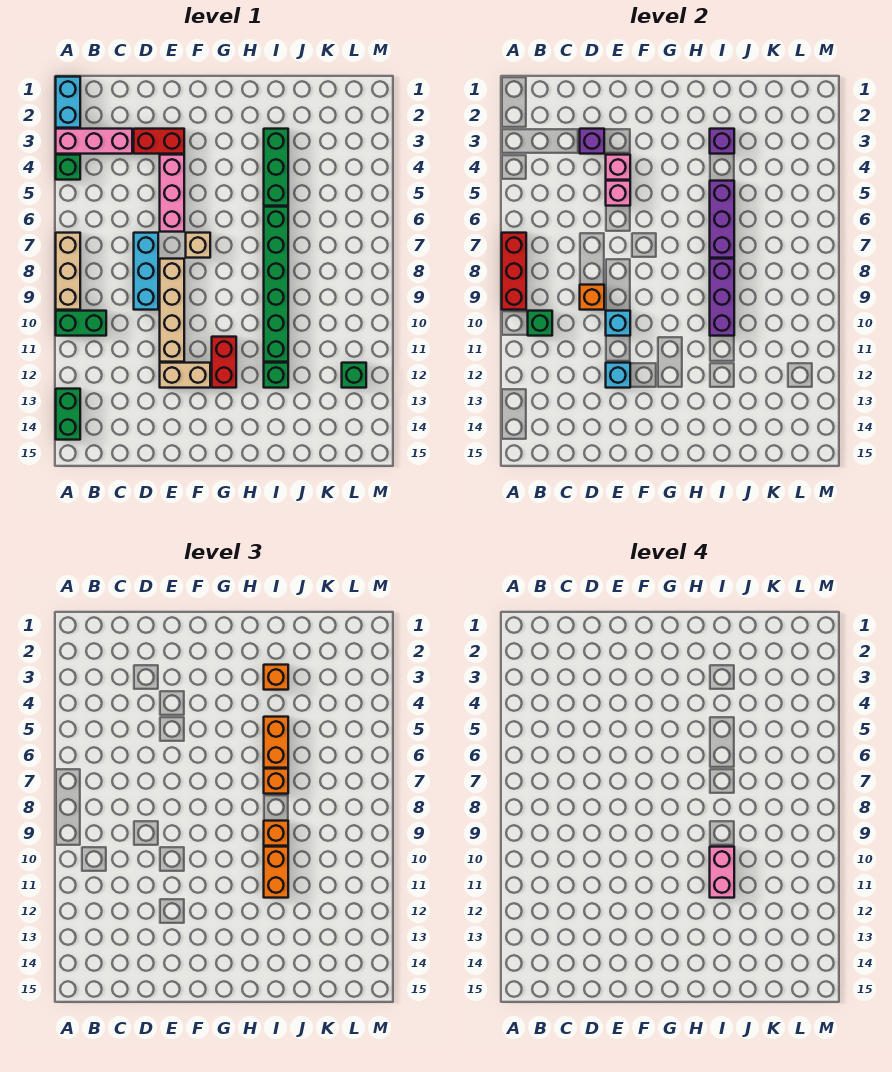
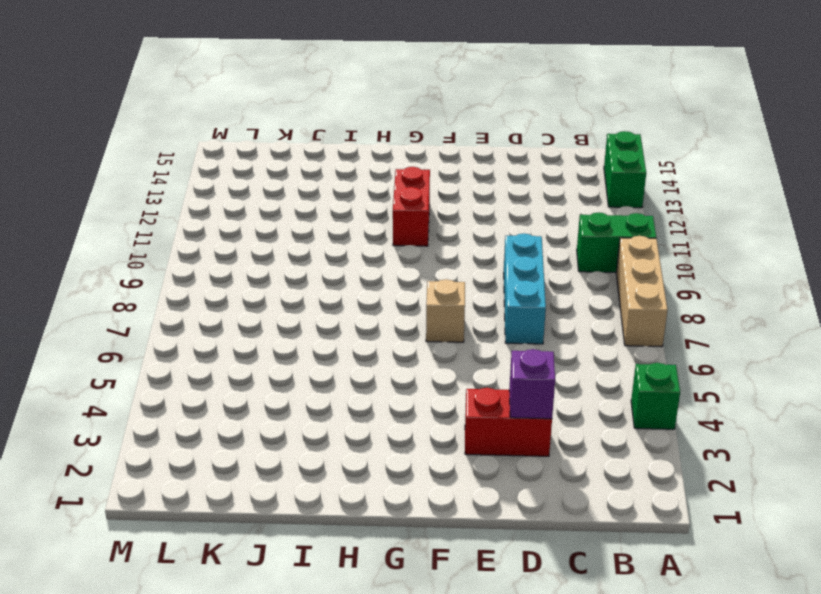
none -> cyan brick A1:A2 level 1
none -> pink brick A3:C3 level 1
none -> pink brick E4:E6 level 1
none -> tan brick E8:E11 level 1

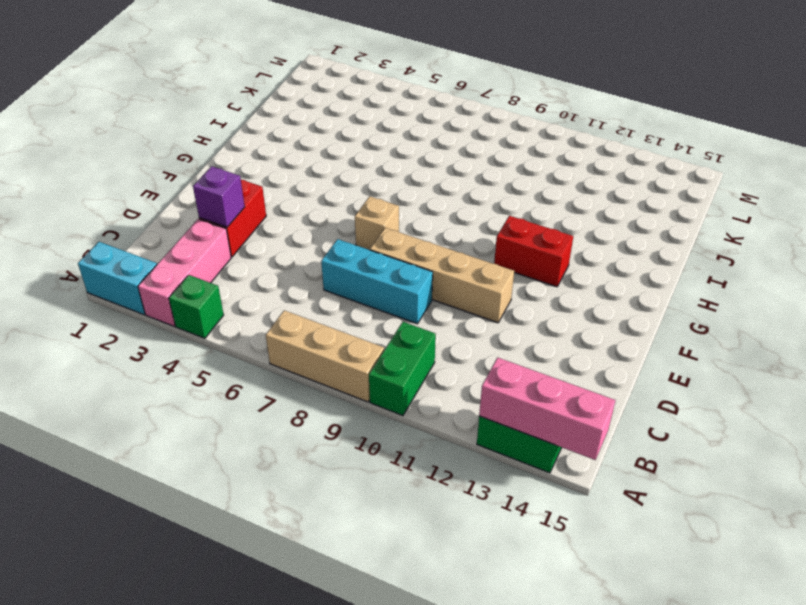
pink brick A13:A15 level 2 -> pink brick E4:E6 level 1
none -> tan brick E12:F12 level 1
none -> green brick I3:I5 level 1
none -> green brick I6:I11 level 1
none -> green brick I12 level 1

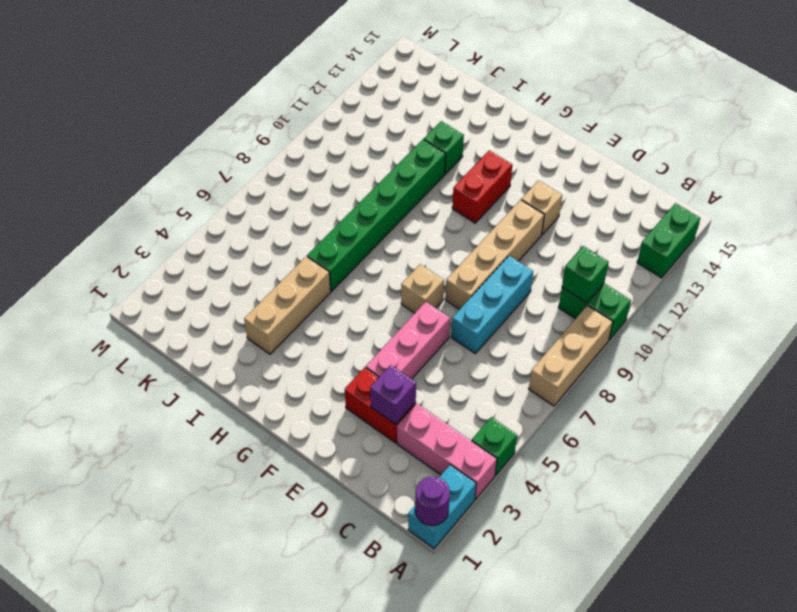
purple round brick A1 level 2 -> none
tan brick E12 level 1 -> tan brick E12:F12 level 1
tan brick I3:I5 level 1 -> green brick I3:I5 level 1
none -> green brick L12 level 1
none -> red brick A7:A9 level 2
none -> orange brick D9 level 2
none -> pink brick E4 level 2

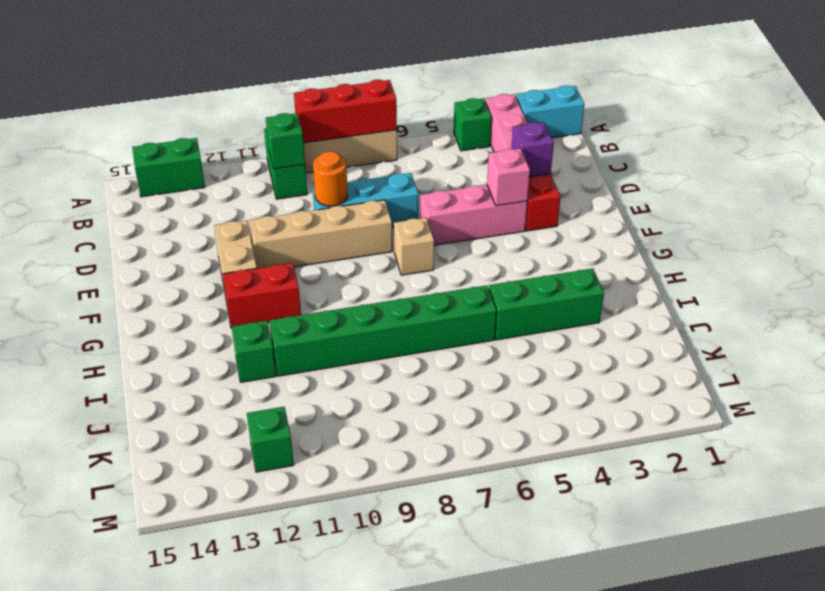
orange round brick D9 level 2 -> orange brick D9 level 2
none -> pink brick E5 level 2
none -> cyan brick E10 level 2
none -> cyan brick E12 level 2
none -> purple brick I3 level 2

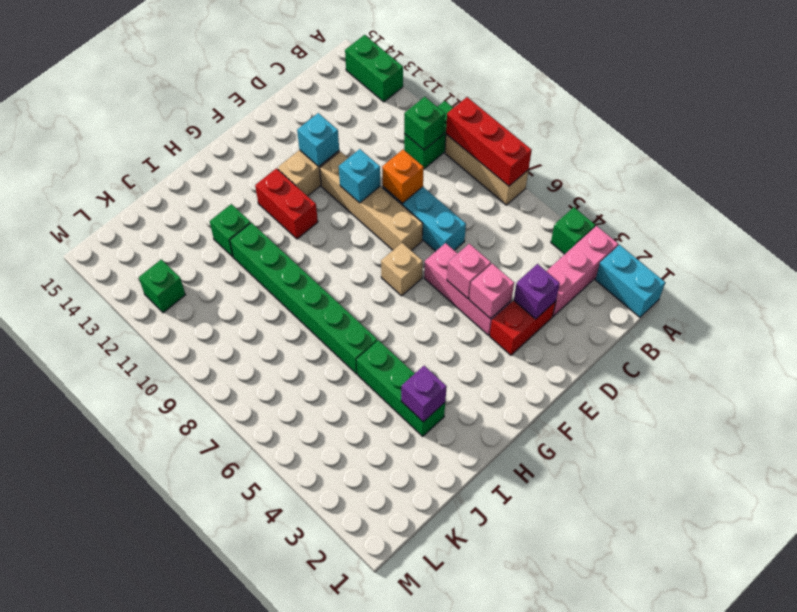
none -> purple brick I5:I7 level 2
none -> purple brick I8:I10 level 2
none -> orange brick I3 level 3
none -> orange brick I5:I6 level 3

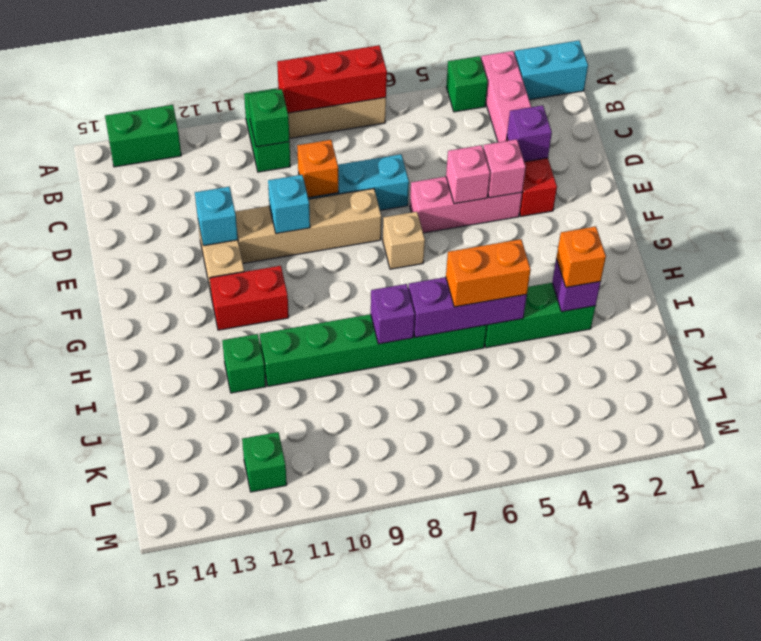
purple brick I8 level 2 -> purple brick I8:I10 level 2
none -> orange brick I7 level 3
none -> orange brick I9 level 3
none -> orange brick I10:I11 level 3
none -> pink brick I10:I11 level 4

